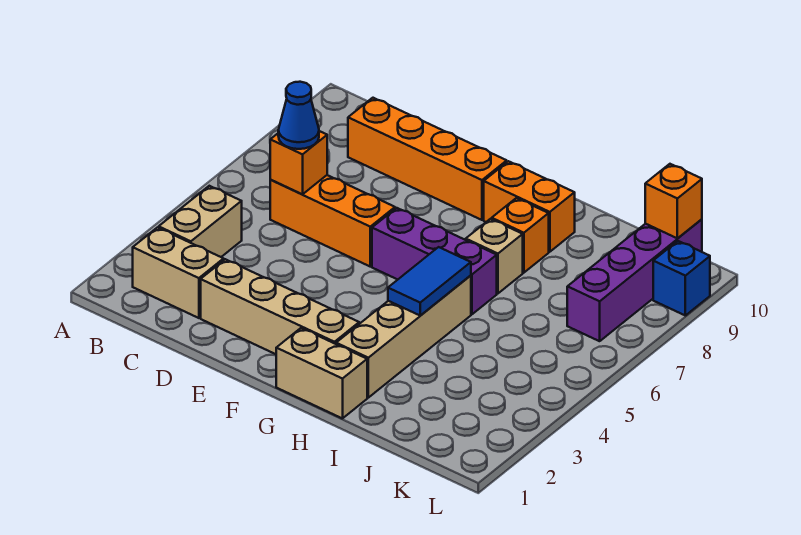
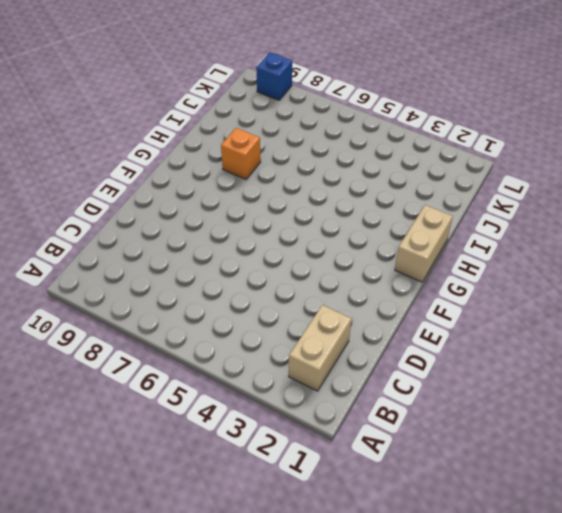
none -> tan brick B3:B4 level 1
none -> orange brick C6:E6 level 1
none -> orange brick C9:F9 level 1

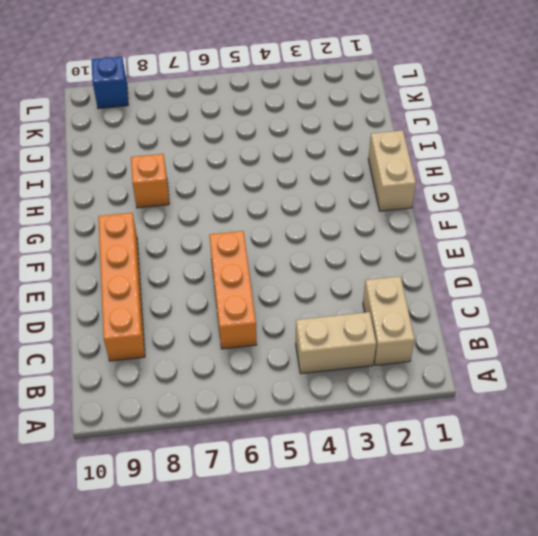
none -> tan brick D2:G2 level 1
none -> purple brick F6:H6 level 1
none -> orange brick G9:H9 level 1

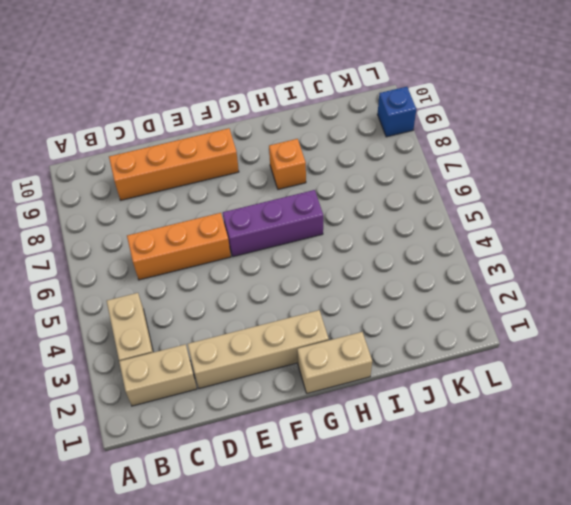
none -> orange brick G9:H9 level 1
none -> tan brick H2:H5 level 1
none -> tan brick H7 level 1

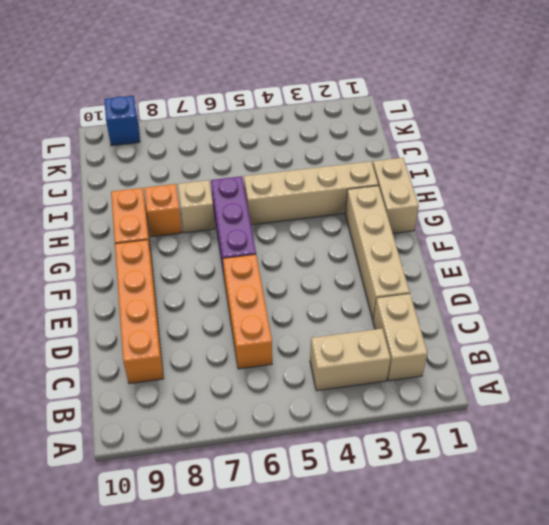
none -> purple brick K7:K10 level 1
none -> orange brick C6 level 2
none -> blue tile H4:H5 level 2

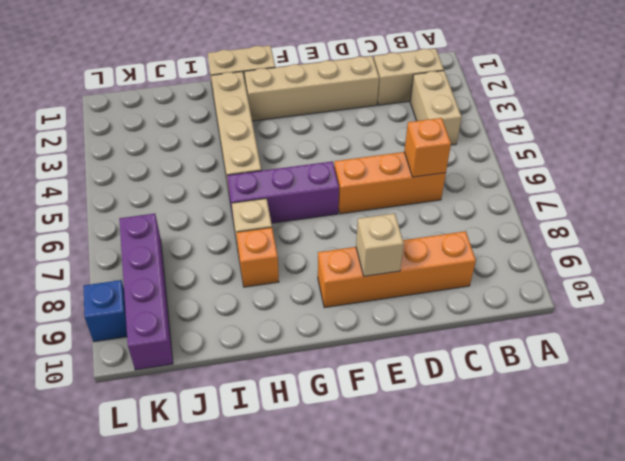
tan brick E9 level 2 -> none
none -> orange brick G9:H9 level 1
none -> blue tile H4:H5 level 2
none -> orange brick K10 level 2

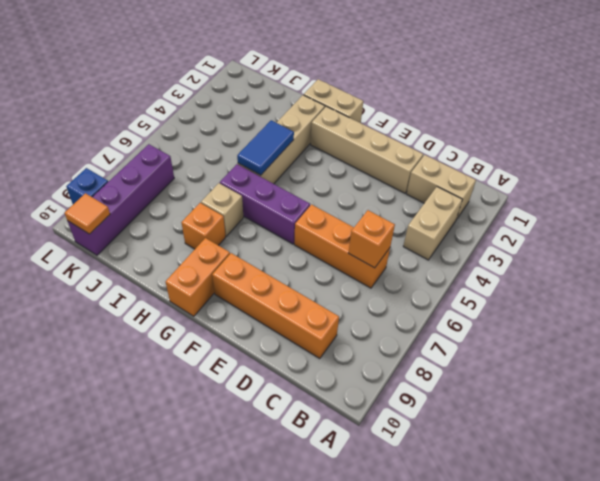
orange brick G9:G10 level 1 -> orange brick G9:H9 level 1
orange tile K10 level 2 -> orange brick K10 level 2
none -> blue cone C6 level 3

